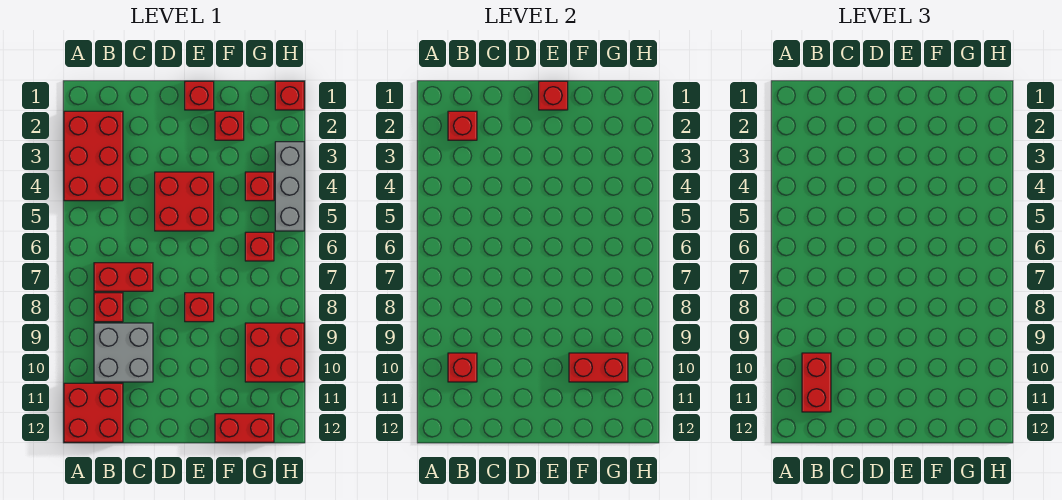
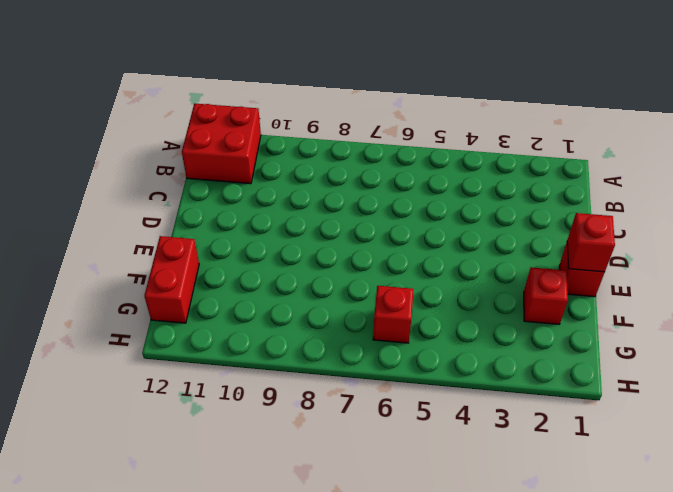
none -> red brick A2:B4 level 1
none -> red brick B7:C7 level 1
none -> red brick B8 level 1

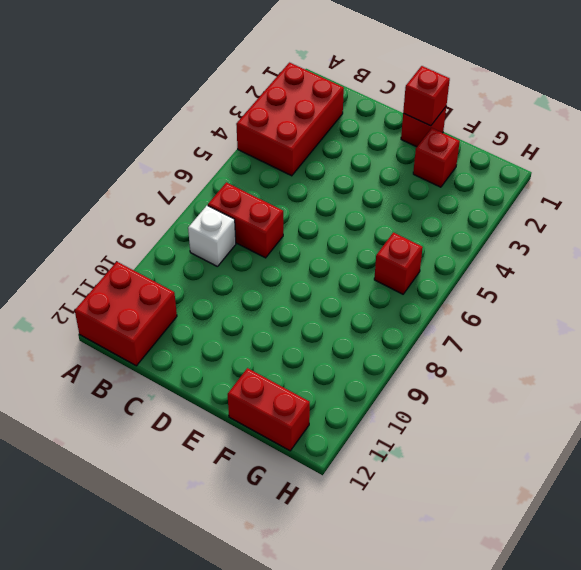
white brick B8 level 1 -> red brick B8 level 1
none -> grey brick B9:C10 level 1
none -> red brick D4:E5 level 1
none -> red brick E8 level 1

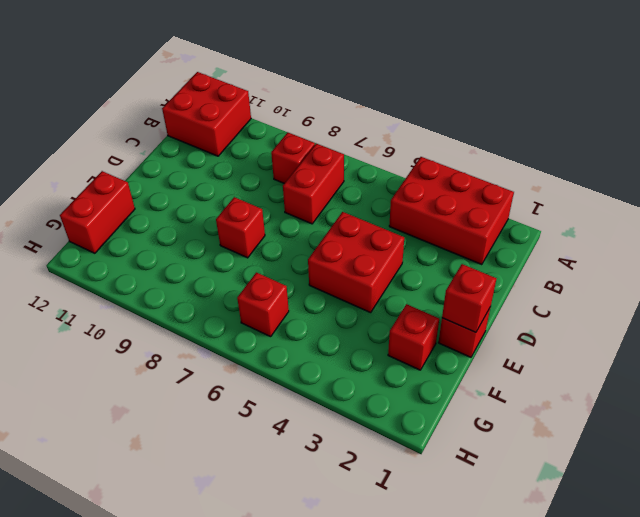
none -> grey brick B9:C10 level 1
none -> red brick G4 level 1
none -> red brick G9:H10 level 1

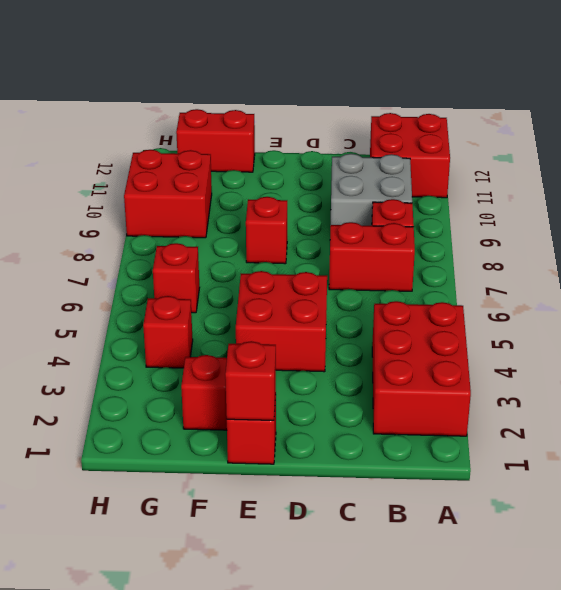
none -> red brick H1 level 1
none -> grey brick H3:H5 level 1
none -> red brick B2 level 2

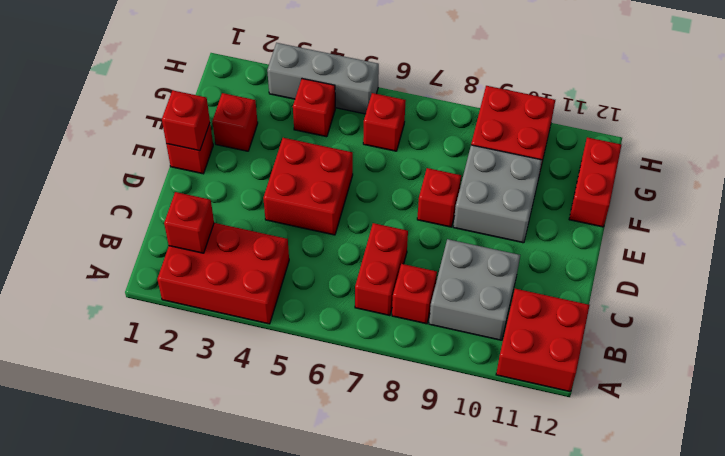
grey brick E9:F10 level 1 -> none
none -> red brick H1 level 1
none -> red brick B10 level 2
none -> red brick F10:G10 level 2

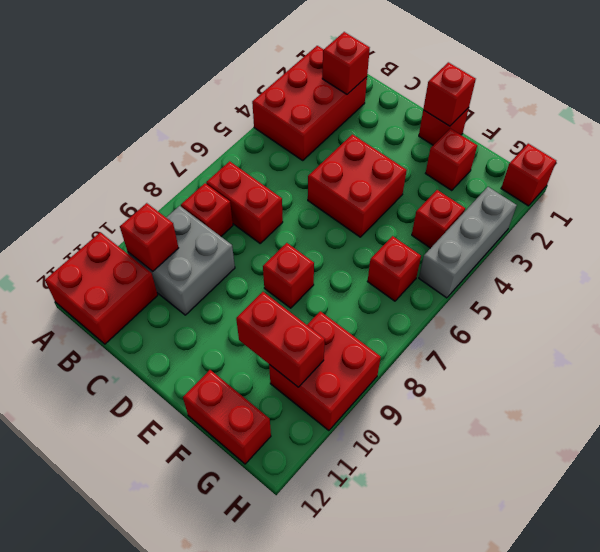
none -> red brick B10:B11 level 3

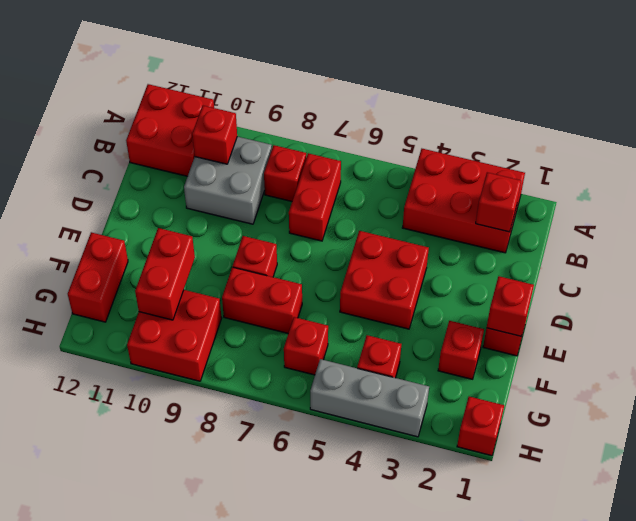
red brick F7:F8 level 1 -> red brick B10:B11 level 3

